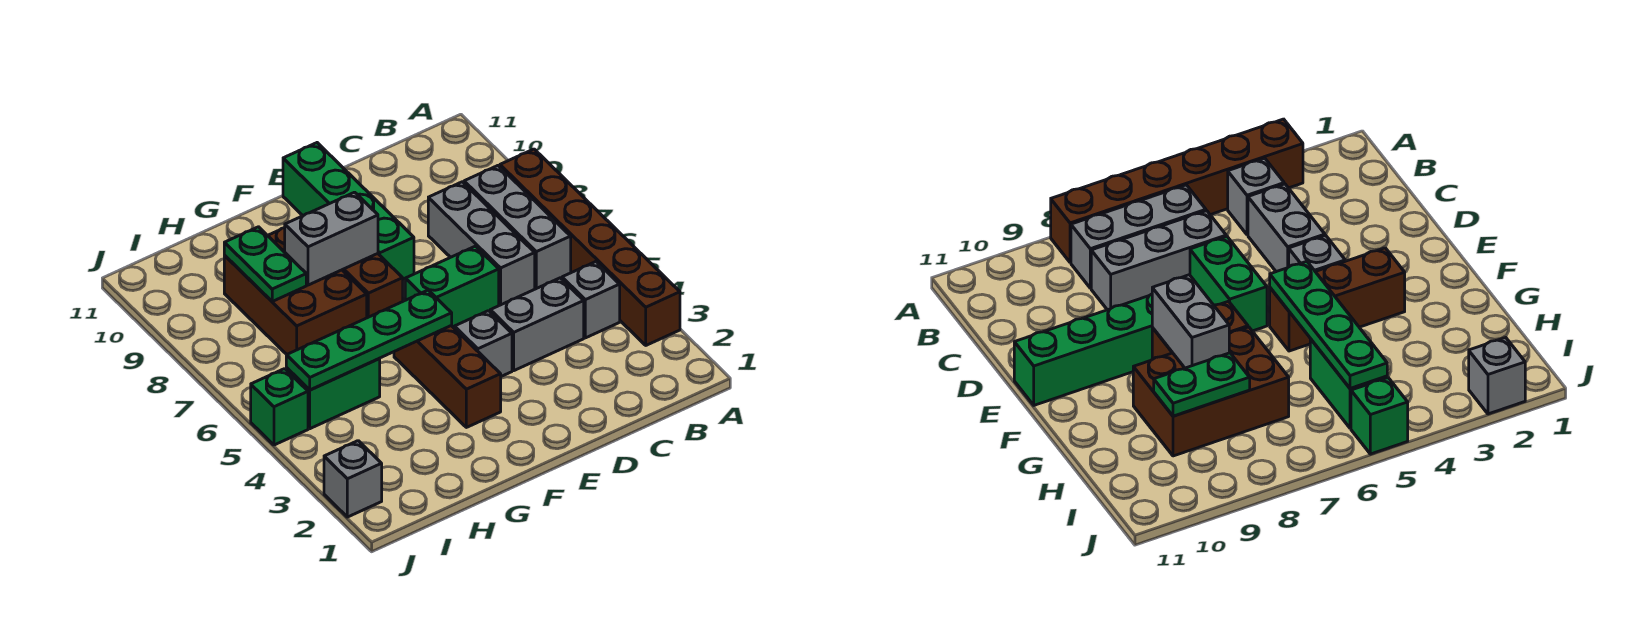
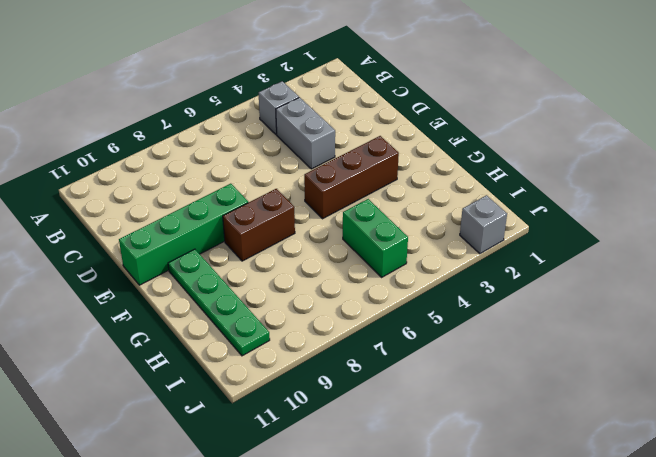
green plate F10:I10 level 1 -> green plate F5:I5 level 2
none -> brown brick A3:A8 level 1
none -> grey brick B6:B8 level 1
none -> grey brick C6:C8 level 1

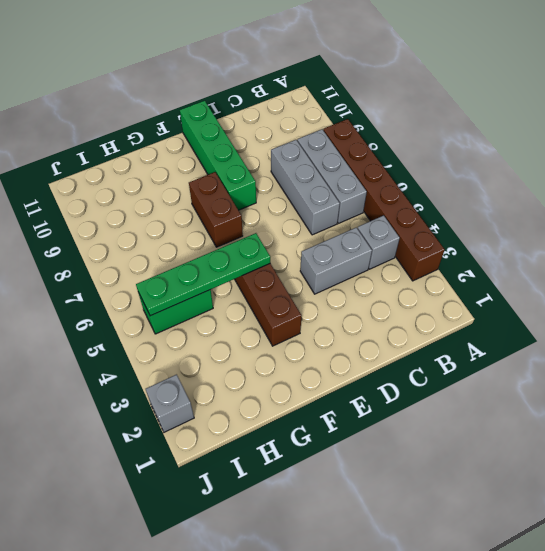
none -> green brick D6:E6 level 1
none -> grey brick E4 level 1
none -> brown brick G7:H9 level 1

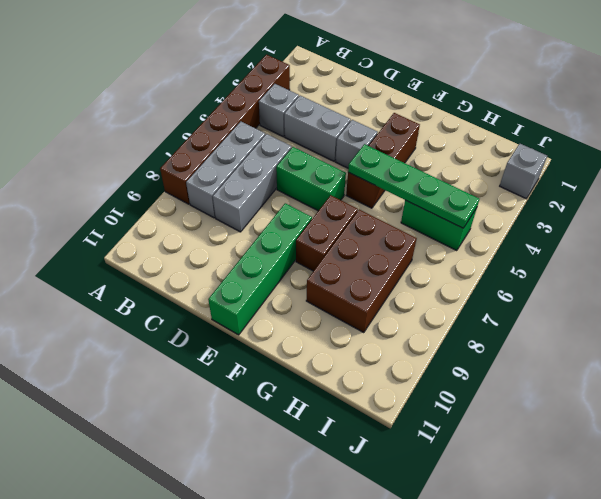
none -> green brick J5 level 1
none -> grey brick F8:G8 level 2
none -> green plate H8:H9 level 2

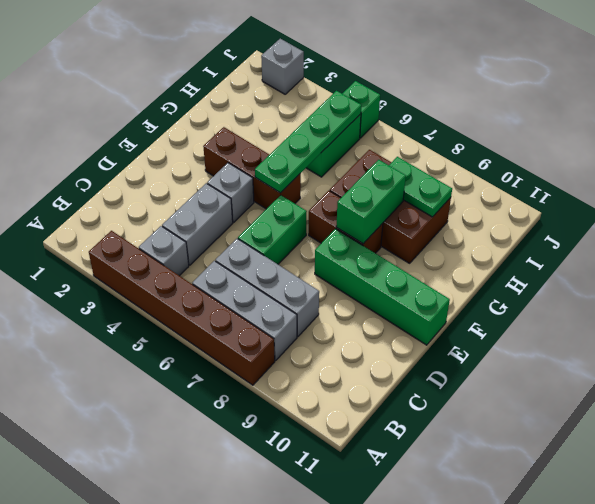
green brick F8:G8 level 2 -> grey brick F8:G8 level 2

